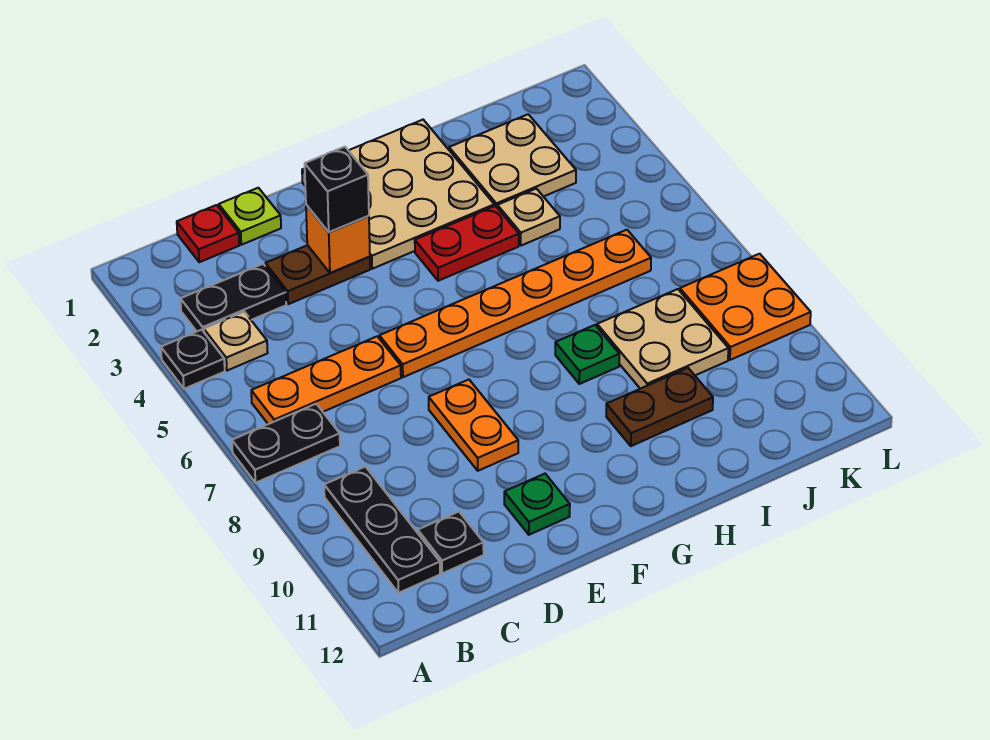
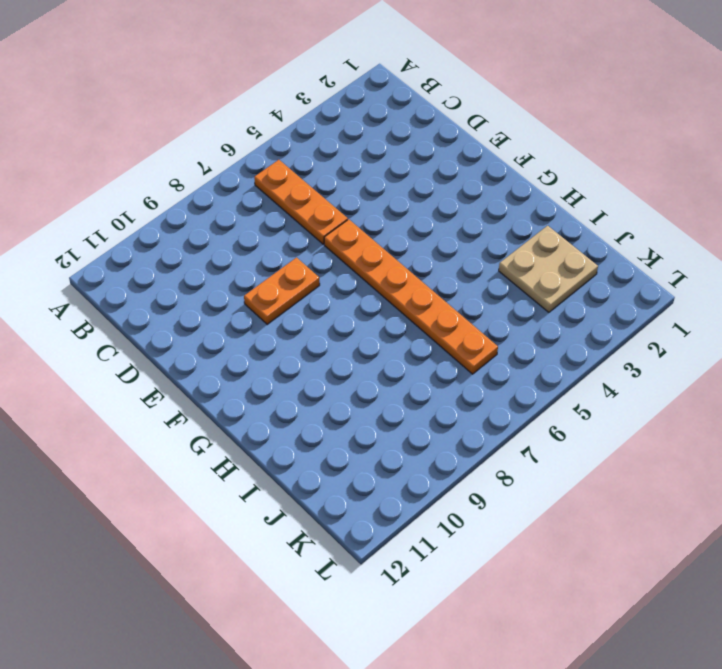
none -> black plate A4 level 1
none -> black plate A7:B7 level 1
none -> black plate B3:C3 level 1

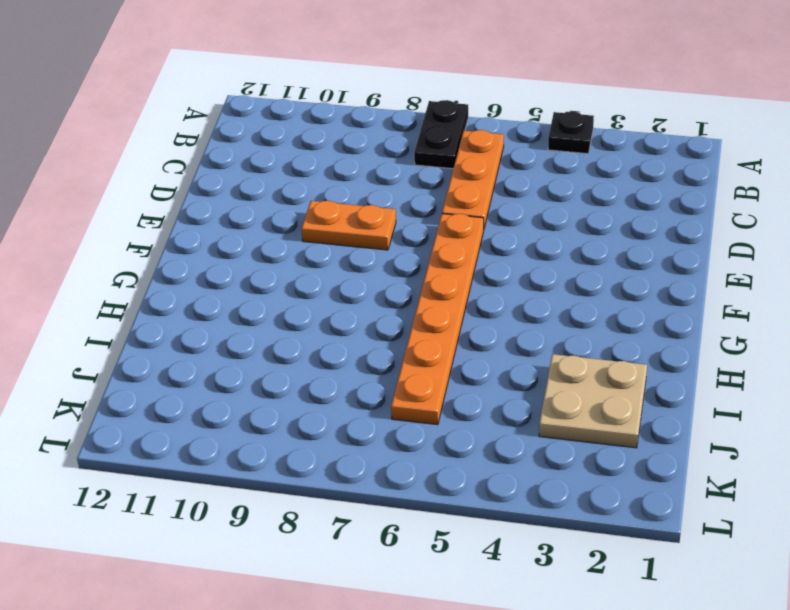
none -> black plate B3:C3 level 1
none -> tan plate B4 level 1
none -> black plate B9:B11 level 1

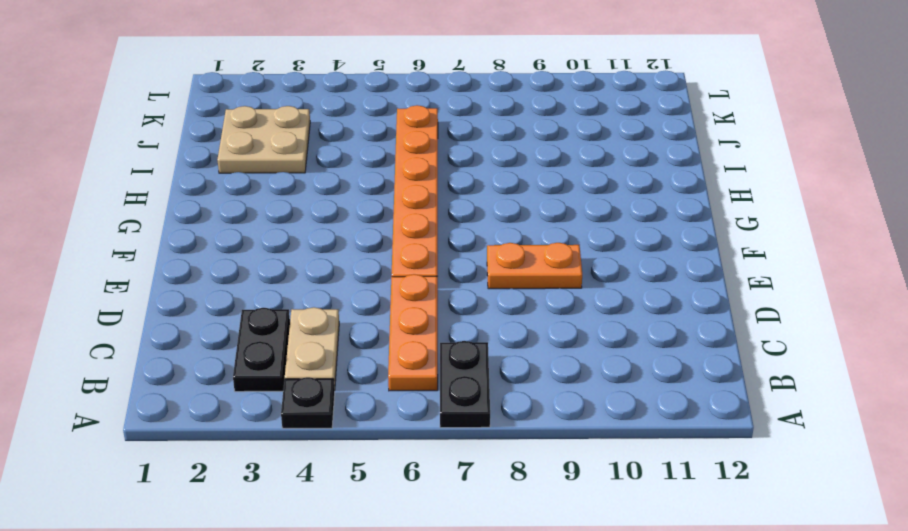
tan plate B4:C4 level 1 -> tan plate B4 level 1
none -> black plate B9:B11 level 1
none -> red plate C1 level 1
none -> black plate C11 level 1

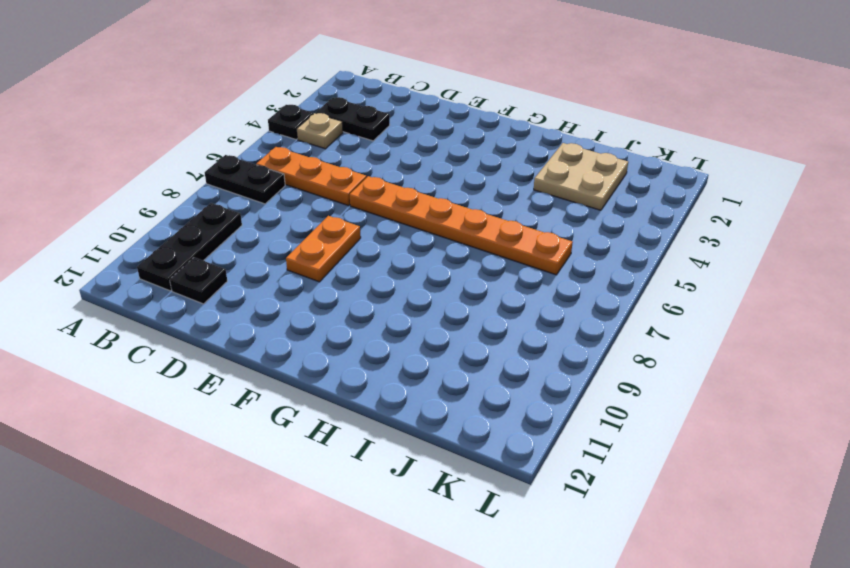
none -> red plate C1 level 1
none -> lime plate D1 level 1
none -> brown plate D3:E3 level 1

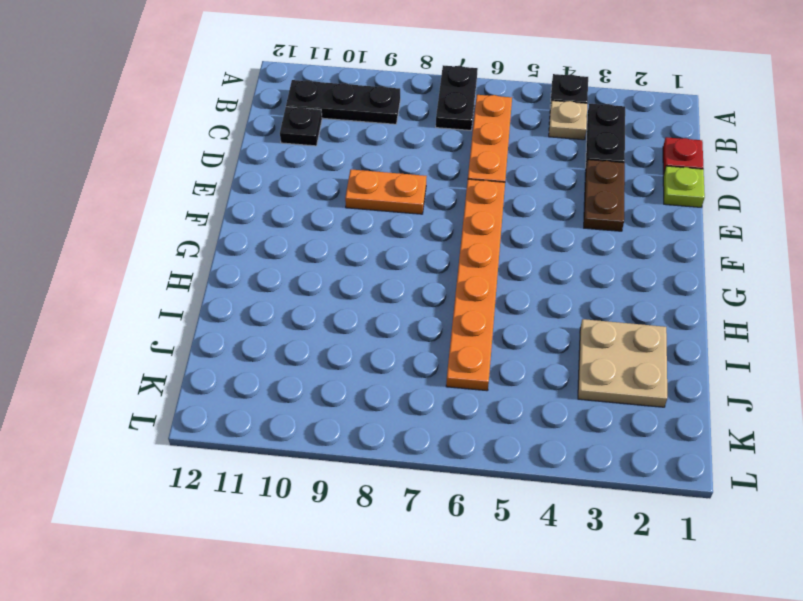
none -> green plate E11 level 1
none -> tan plate F1:H3 level 1
none -> red plate G4:H4 level 1

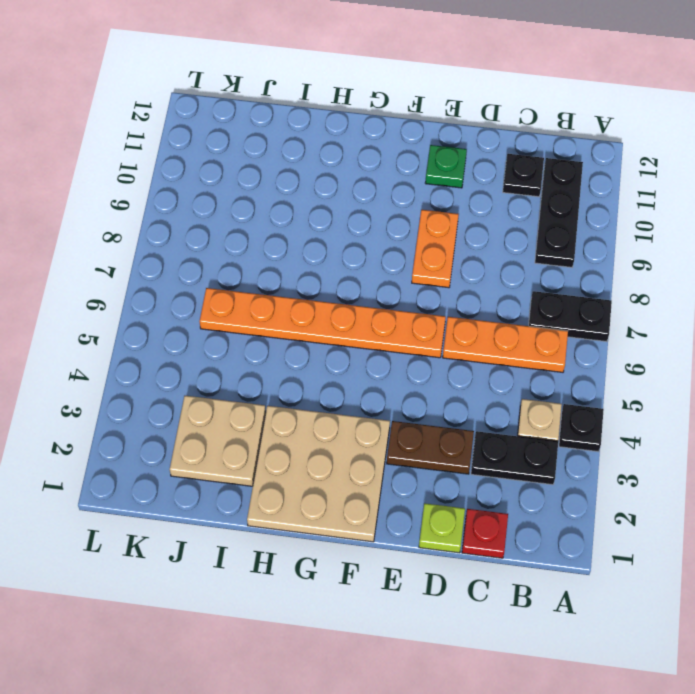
none -> red plate G4:H4 level 1
none -> green plate H8 level 1
none -> brown plate H10:I10 level 1

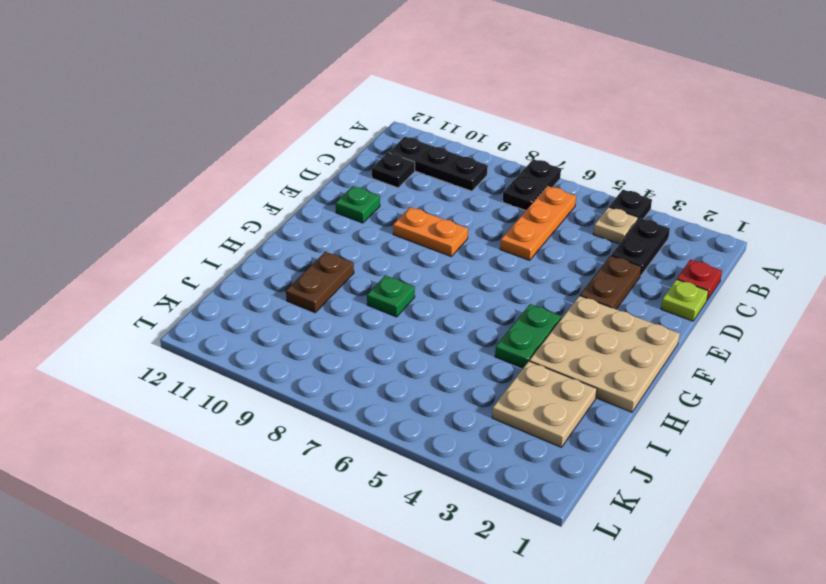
green plate G4:H4 level 1 -> red plate G4:H4 level 1
none -> orange plate E6:J6 level 1
none -> tan plate I4 level 1
none -> tan plate I8:J9 level 1

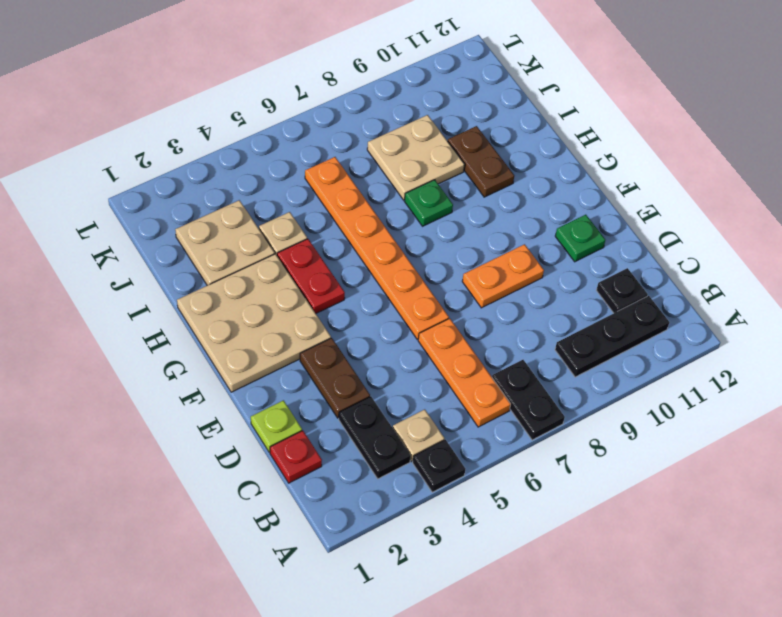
none -> orange plate K8:L9 level 1
none -> orange brick E3 level 2
none -> black brick E3 level 3

